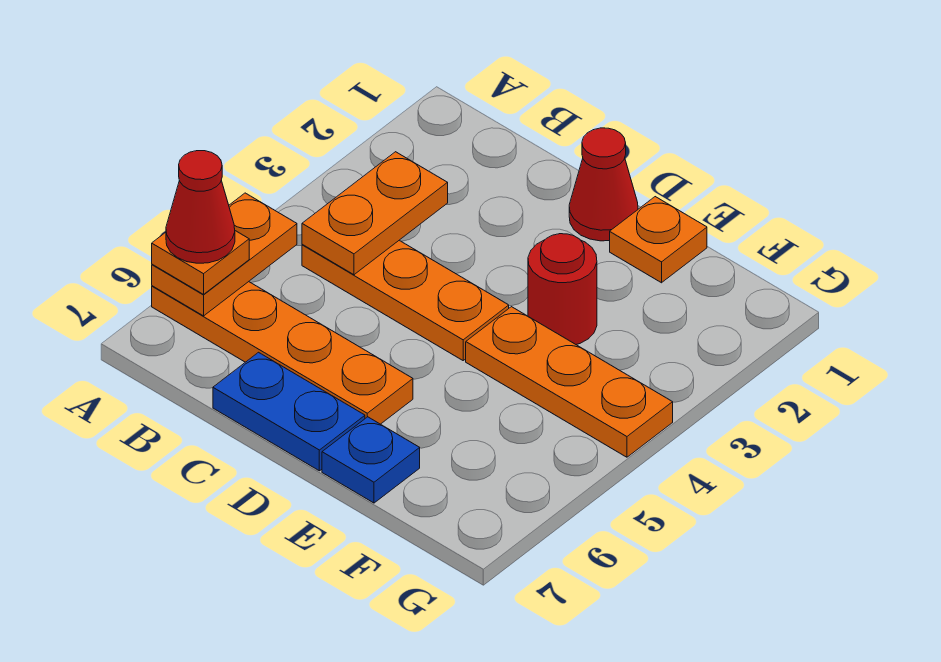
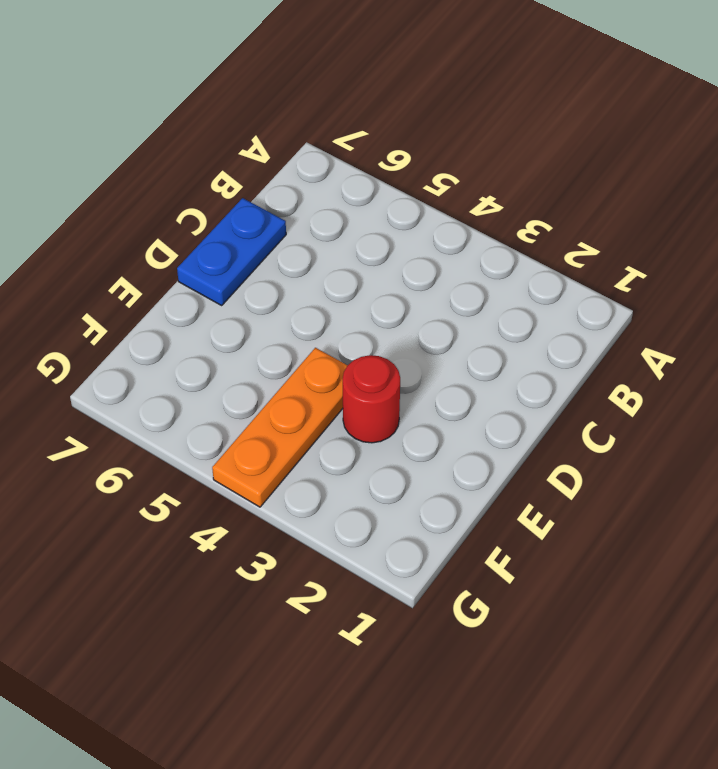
none -> orange plate A6:D6 level 1
none -> orange plate B4:D4 level 1
none -> red cone D1 level 1

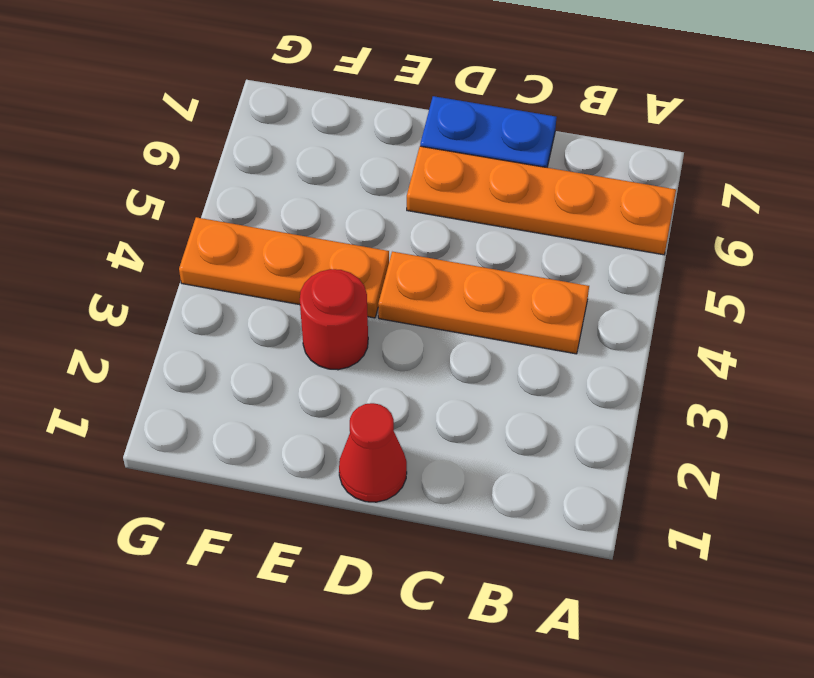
none -> orange plate E1 level 1
none -> blue plate E7 level 1
none -> orange plate A5:A6 level 2

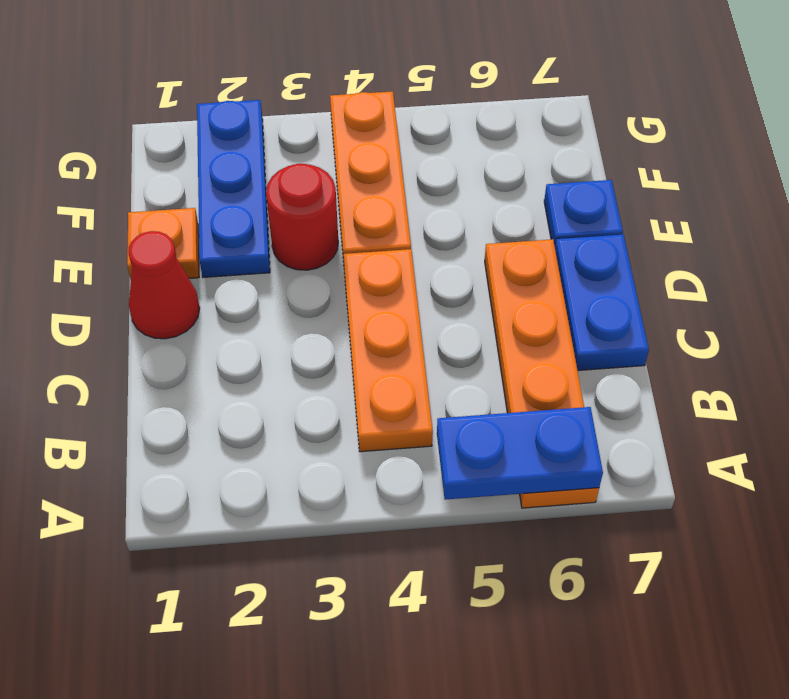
blue plate A5:A6 level 2 -> orange plate A5:A6 level 2
blue plate E2:G2 level 1 -> none
none -> orange plate B3:B4 level 2
none -> orange plate A6 level 3
none -> red cone A6 level 4

